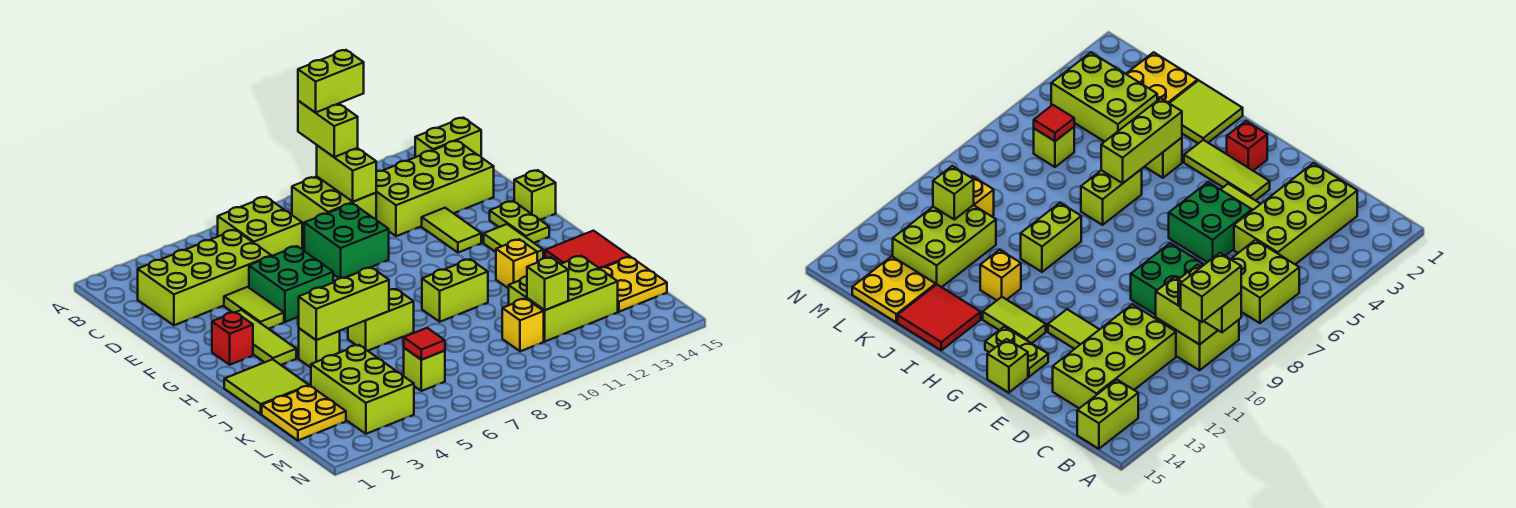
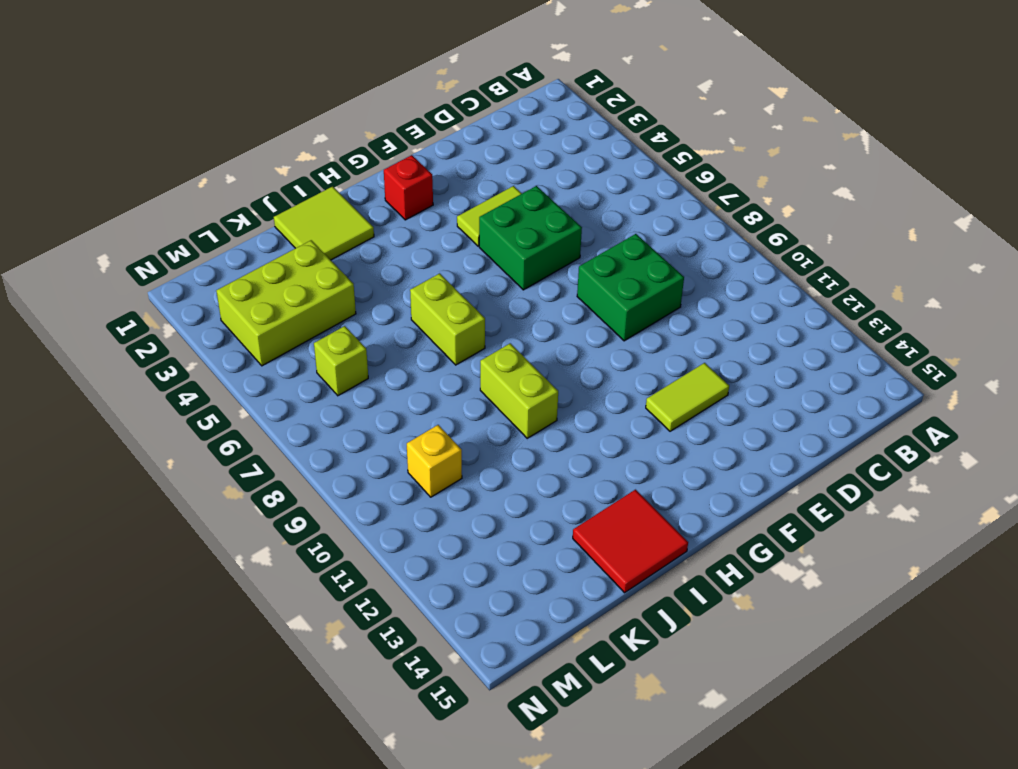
none -> lime brick B6:C7 level 1
none -> lime brick B9:C10 level 1
none -> lime brick B14:B15 level 1
none -> lime brick C2:D5 level 1

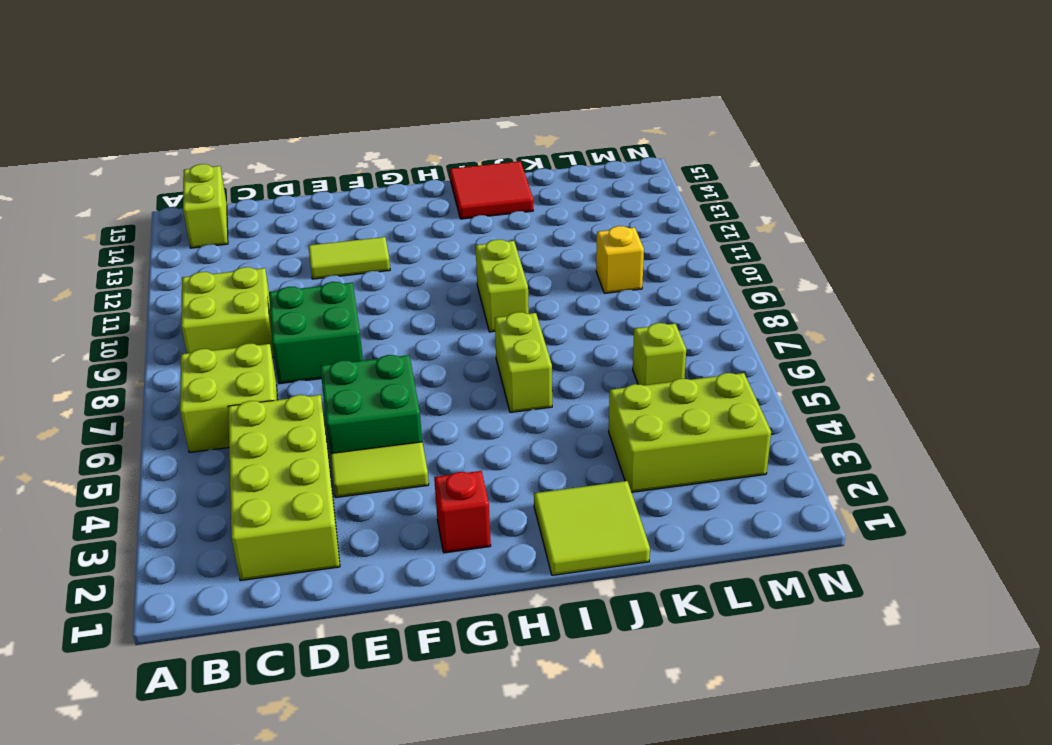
none -> lime brick C11:D14 level 1
none -> lime tile F3:H3 level 1
none -> lime plate F14:G14 level 1
none -> lime brick F15 level 1

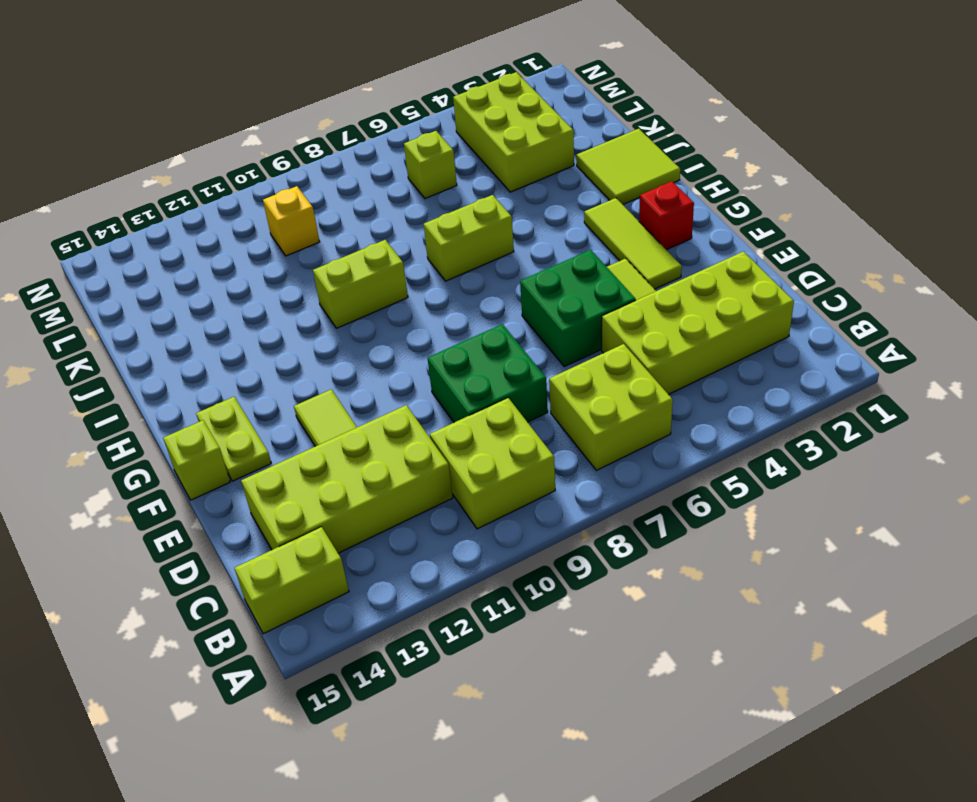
none -> lime tile G13:H13 level 1
none -> lime brick I4 level 1
none -> yellow brick I12 level 1
none -> red tile I14:J15 level 1

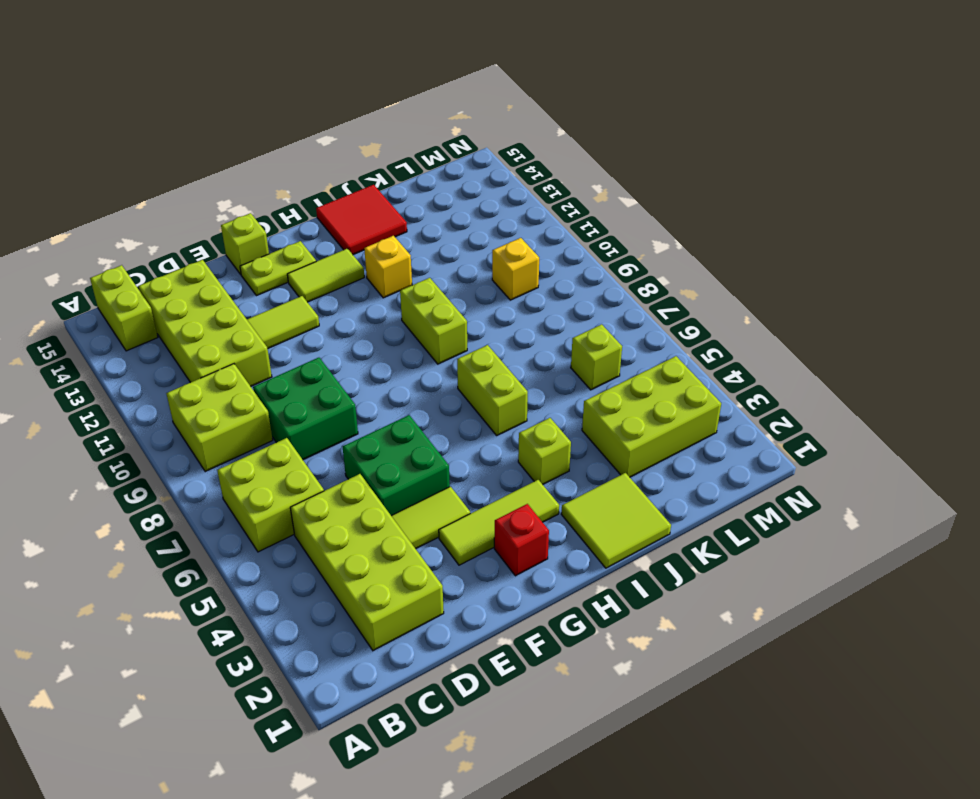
none -> yellow plate K1:L2 level 1
none -> lime brick K11:L13 level 1
none -> yellow plate K14:L15 level 1
none -> lime brick B10:C10 level 2

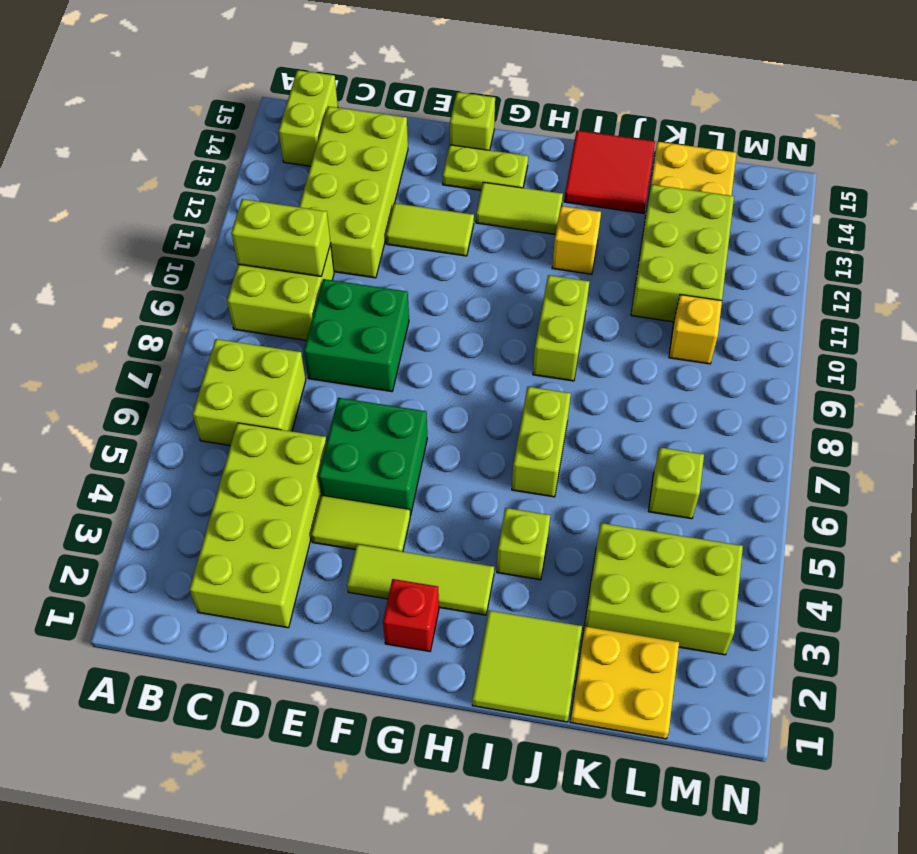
none -> lime brick I4:I6 level 2
none -> red tile L6 level 2
none -> lime brick L11 level 2
none -> lime brick A10:B10 level 3

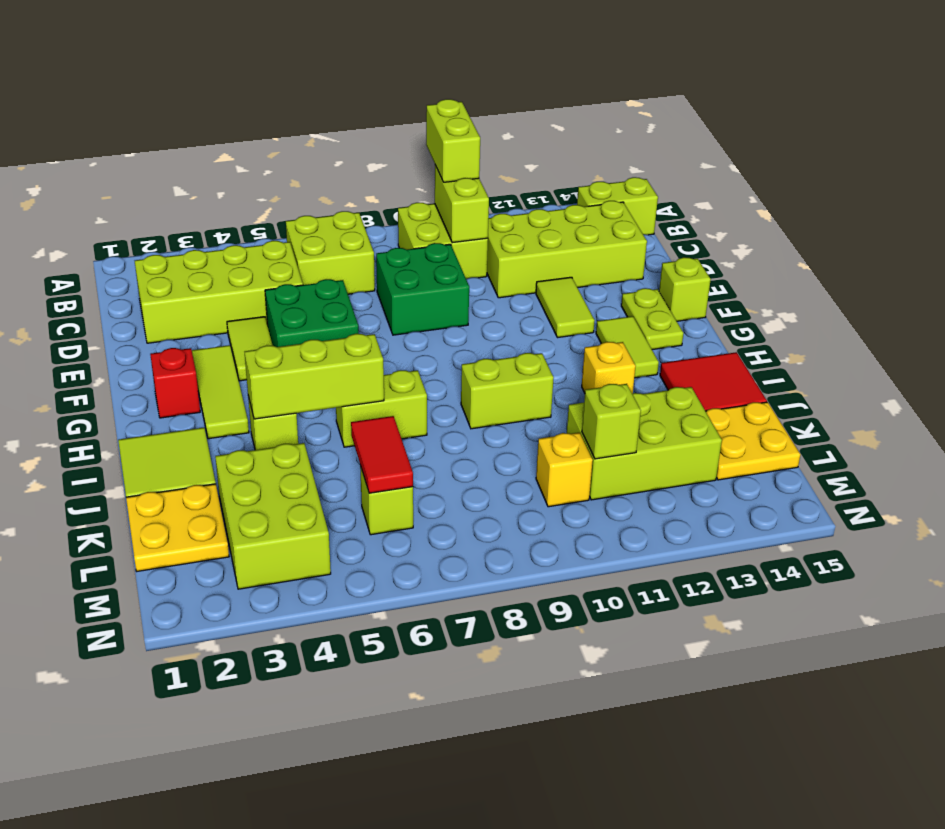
red tile K6:L6 level 2 -> red tile L6 level 2
none -> lime brick A10:A11 level 4

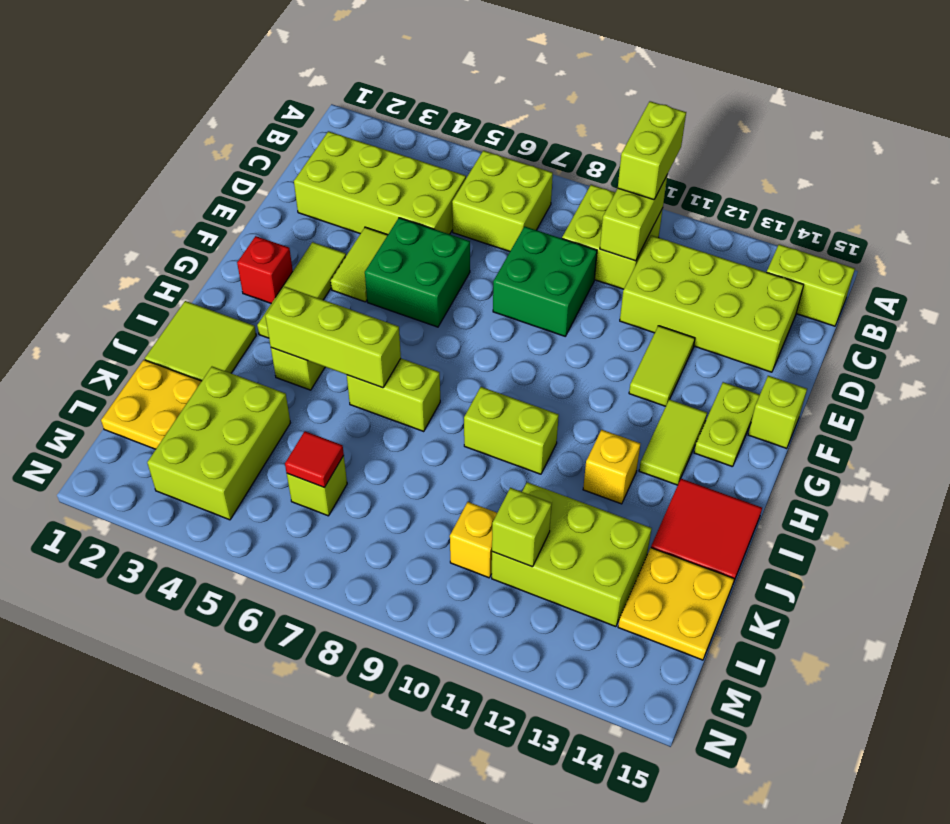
none -> lime brick A10:A11 level 4

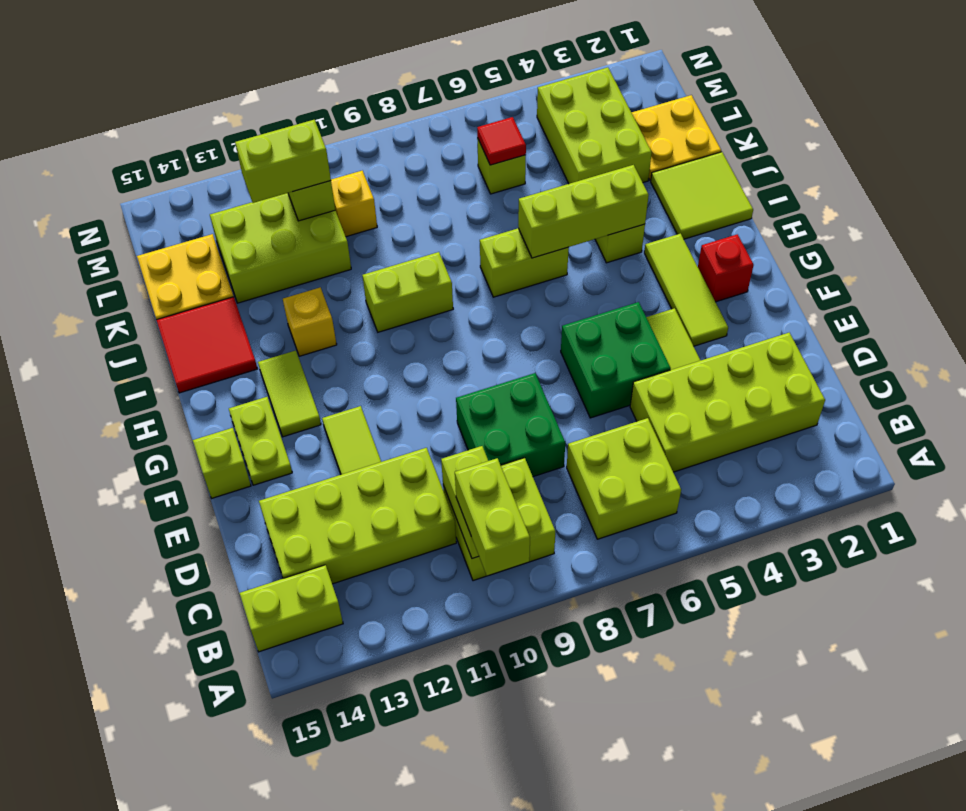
lime brick L11:L12 level 3 -> lime brick A10:A11 level 4

